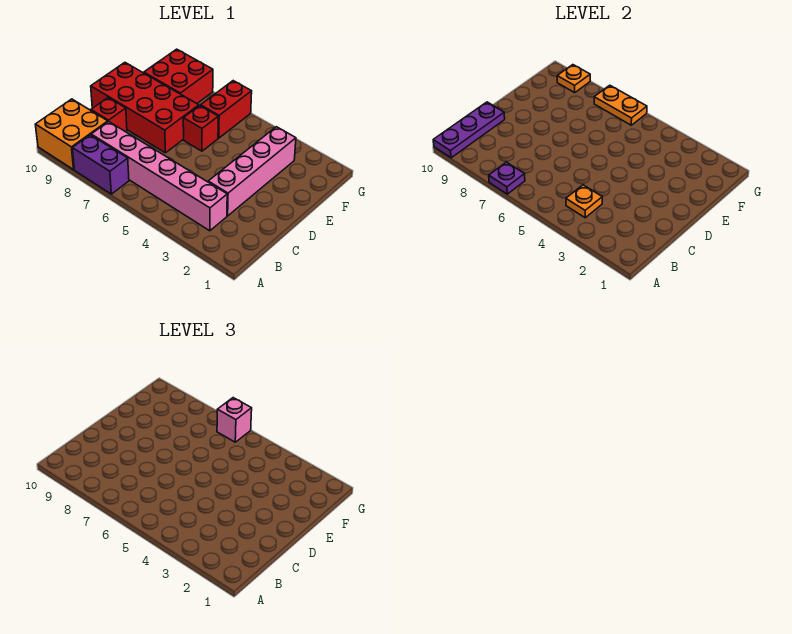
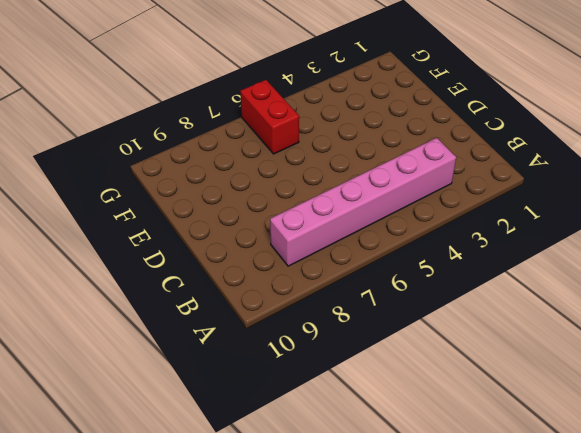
none -> purple brick A7:A8 level 1
none -> orange brick A9:B10 level 1
none -> pink brick C3:F3 level 1

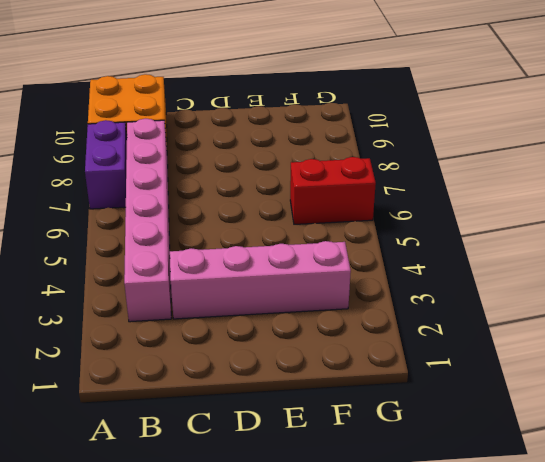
none -> red brick C9 level 1
none -> red brick D7:E10 level 1
none -> red brick E6 level 1

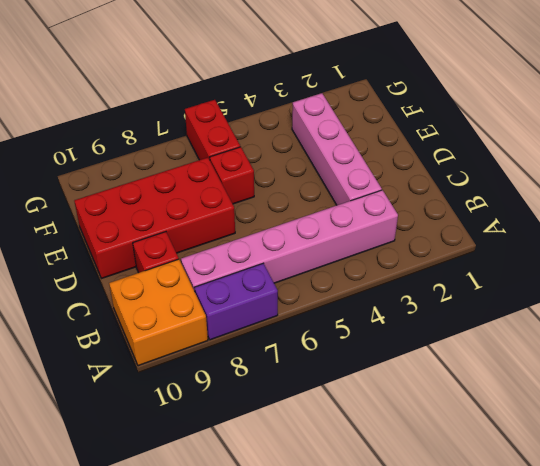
none -> red brick F8:G9 level 1
none -> purple plate A7 level 2
none -> purple plate A10:C10 level 2

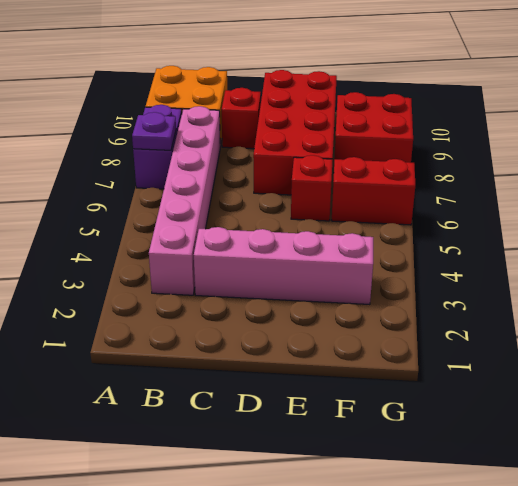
none -> purple plate A10:C10 level 2
none -> orange plate B4 level 2
none -> orange plate G6:G7 level 2

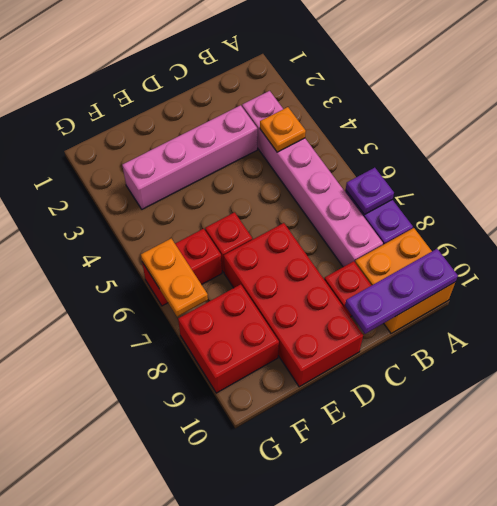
none -> orange plate G9 level 2
none -> pink brick G6 level 3

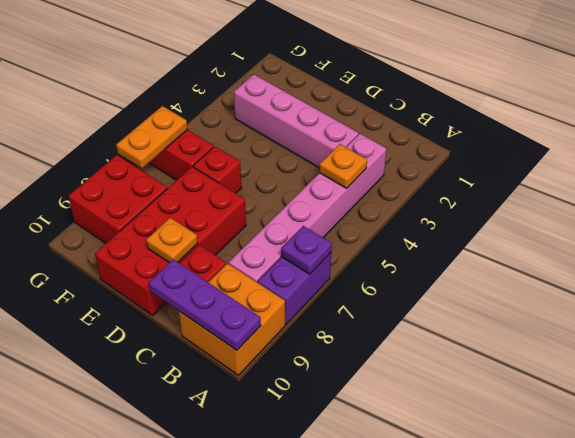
orange plate D9 level 2 -> orange plate G9 level 2
none -> pink brick G6 level 3

